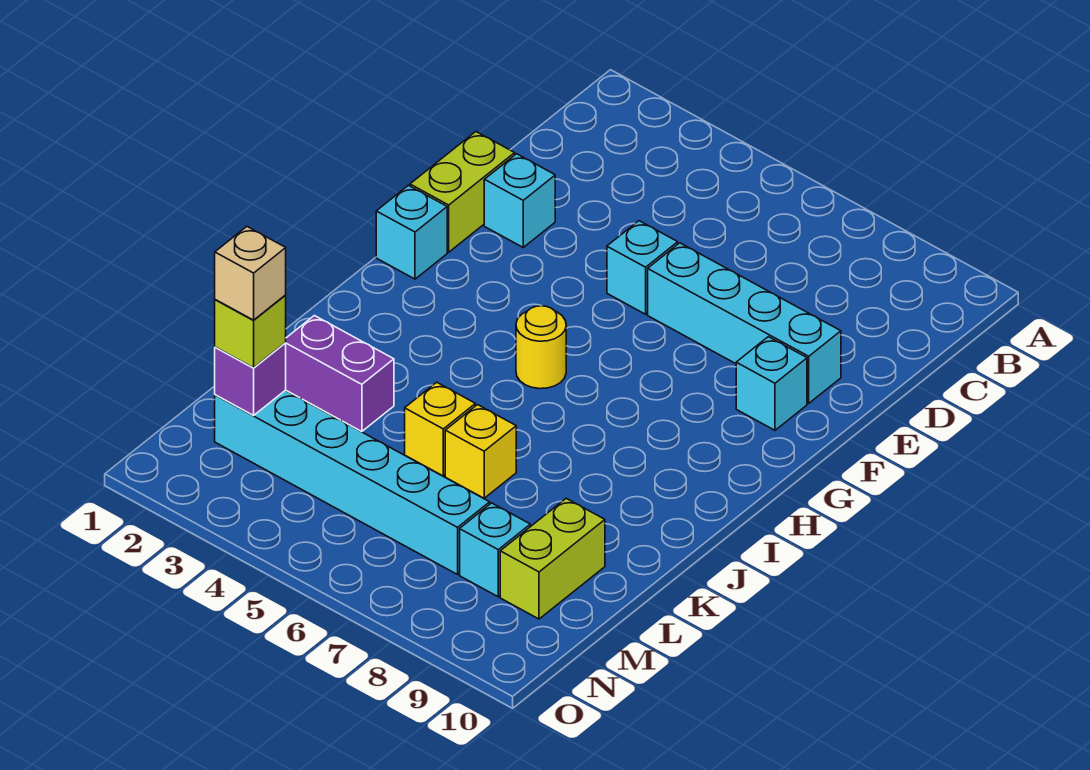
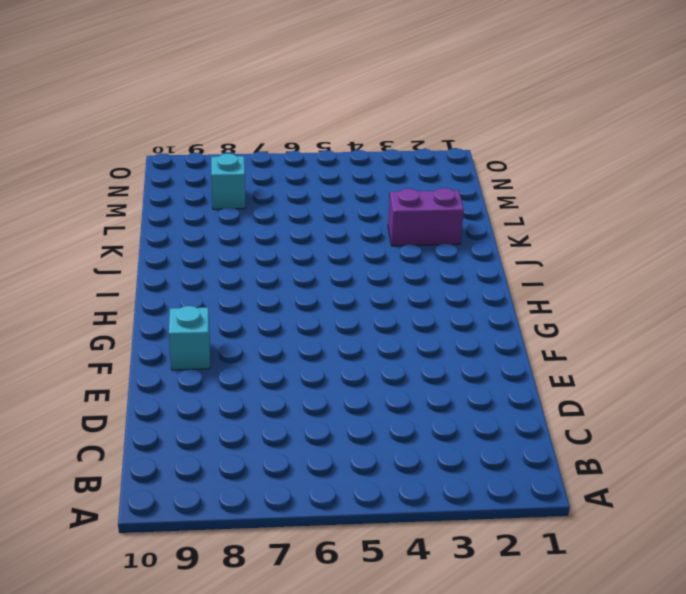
none -> lime brick E1:F1 level 1
none -> cyan brick E2 level 1
none -> cyan brick E5 level 1

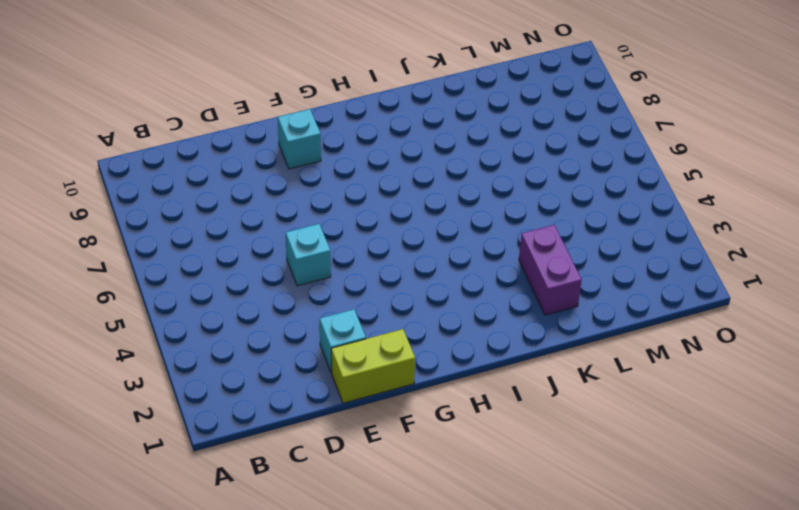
none -> cyan brick E6:E9 level 1
none -> cyan brick G1 level 1
none -> yellow round brick H5 level 1

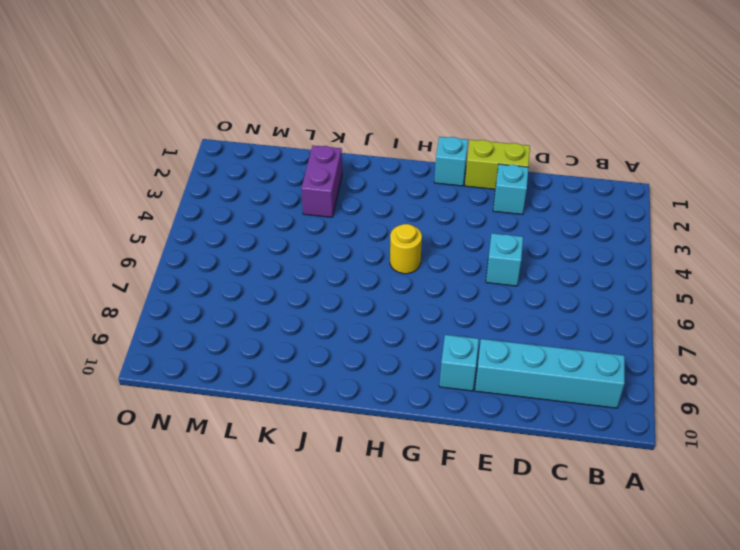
cyan brick B9:E9 level 1 -> cyan brick E6:E9 level 1
none -> yellow brick K5 level 1
none -> yellow brick K6 level 1
none -> lime brick L9:M9 level 1

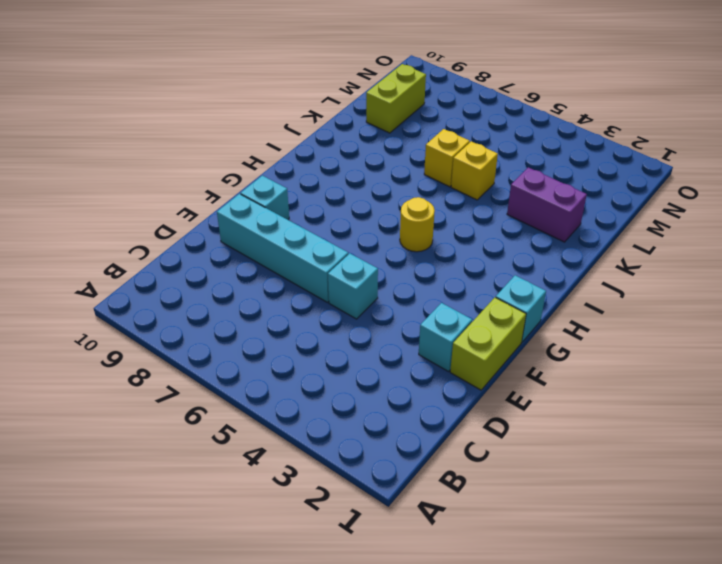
none -> cyan brick M2:M7 level 1
none -> cyan brick M8 level 1
none -> purple brick M2 level 2

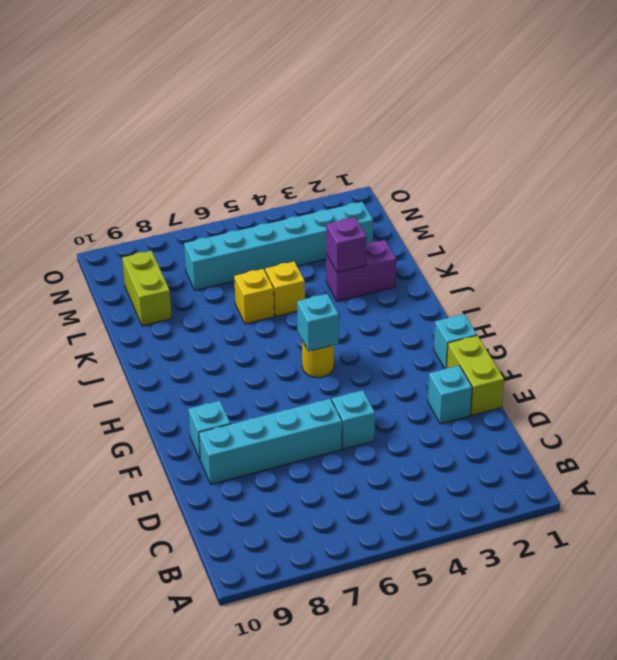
cyan brick H5 level 2 -> cyan brick M8 level 1
purple brick K3 level 2 -> purple brick M2 level 2
none -> lime brick M2 level 3
none -> tan brick M2 level 4

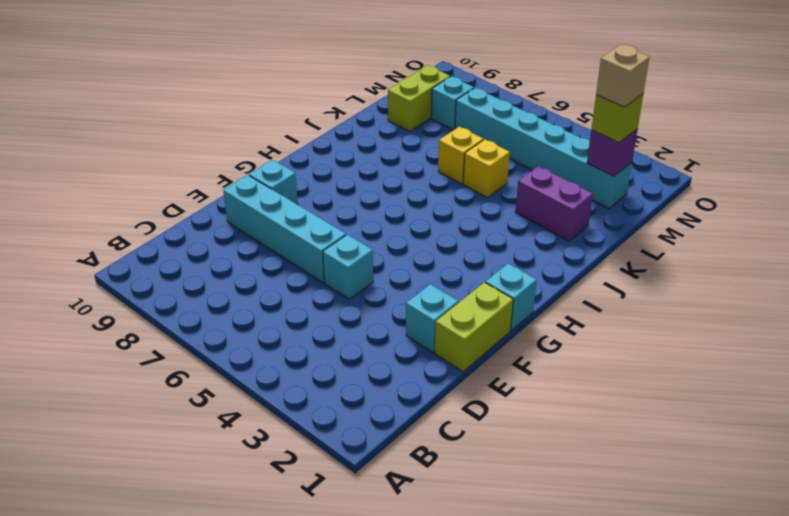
none -> yellow round brick H5 level 1

